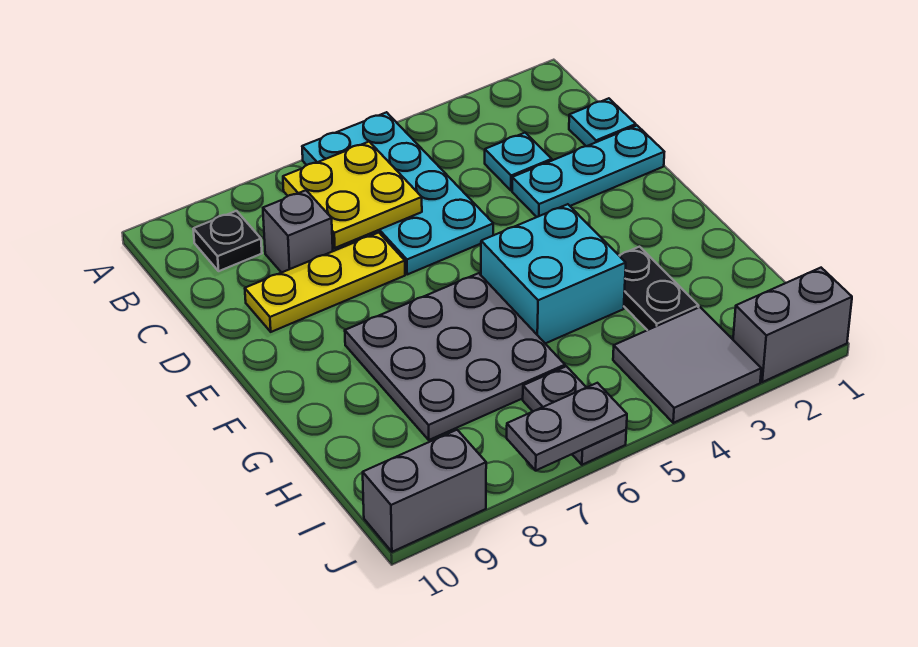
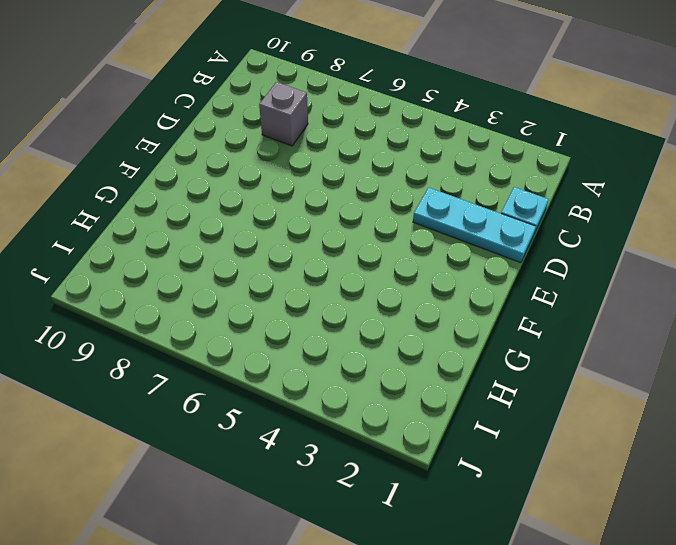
none -> cyan plate A5:D6 level 1
none -> black plate B9 level 1
none -> cyan plate C3 level 1

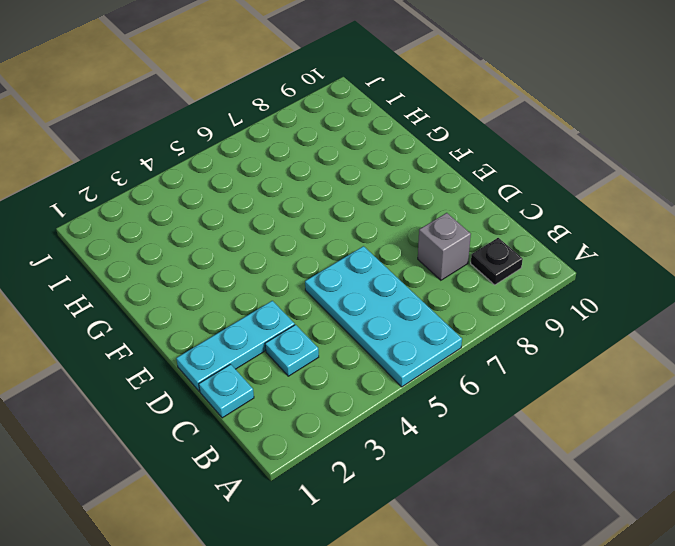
none -> yellow plate D7:D9 level 1
none -> cyan brick F4:G5 level 1
none -> grey plate F6:H8 level 1

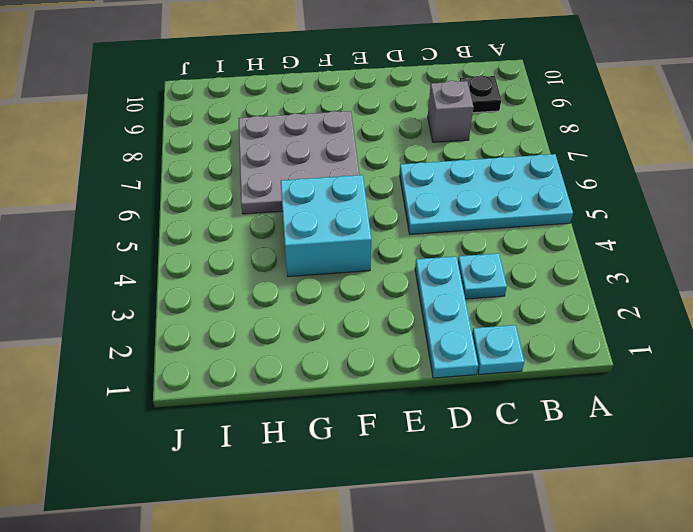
none -> yellow plate D7:D9 level 1
none -> black plate G3:H3 level 1
none -> grey tile I3:J4 level 1

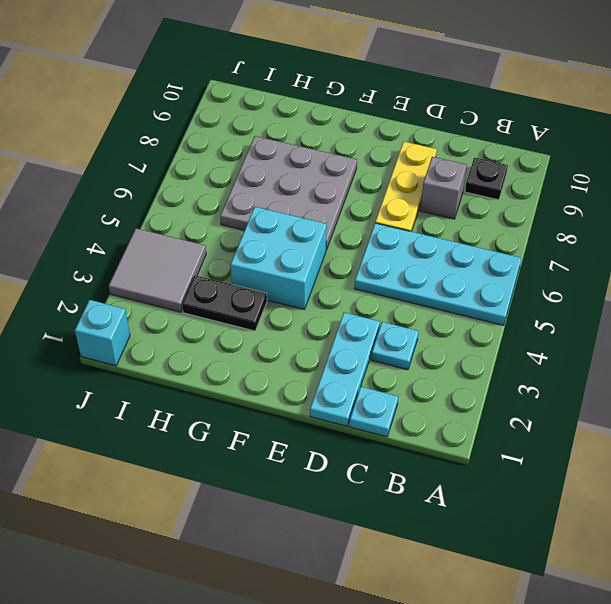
cyan brick J1 level 1 -> grey brick J1:J2 level 1
none -> grey plate I6:J6 level 1
none -> grey brick J9:J10 level 1
none -> yellow plate B6:C7 level 2

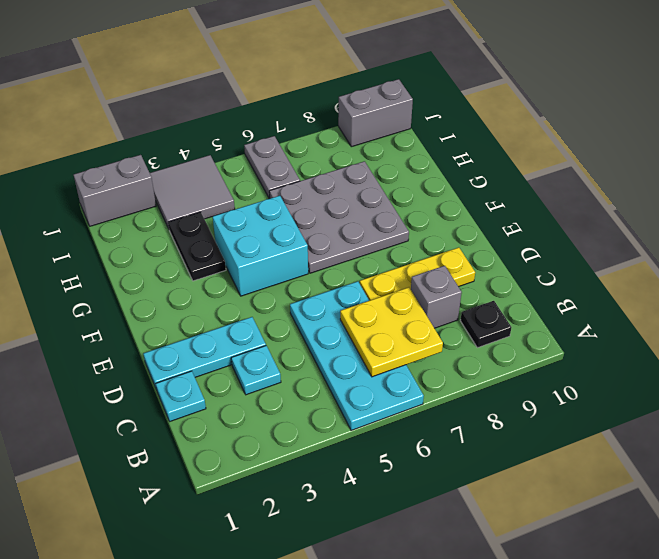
none -> grey plate J6:J7 level 2

